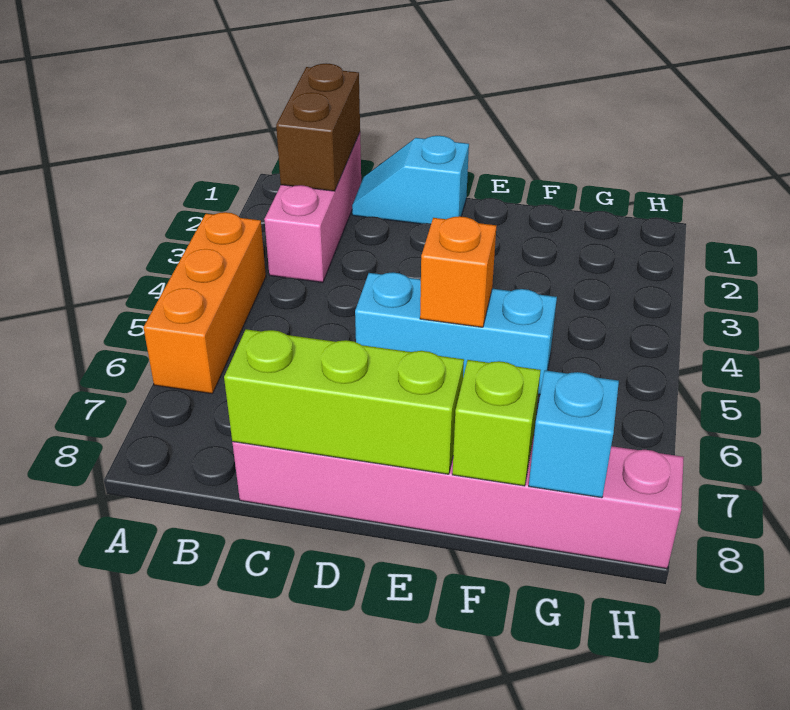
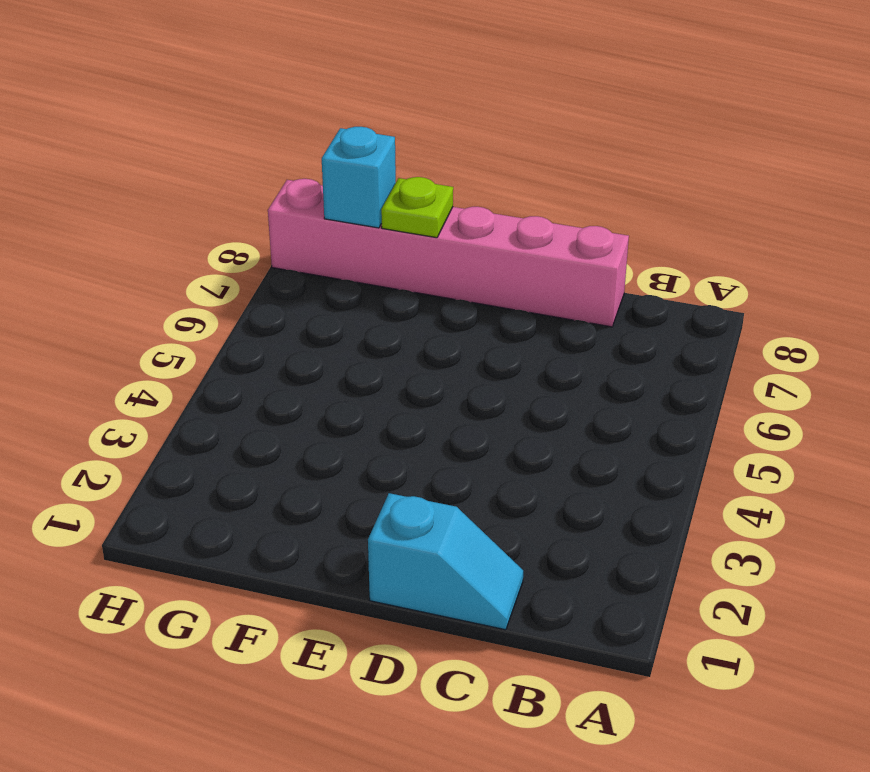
lime plate F8 level 2 -> lime brick F8 level 2
none -> orange brick A4:A6 level 1
none -> pink brick B1:B3 level 1

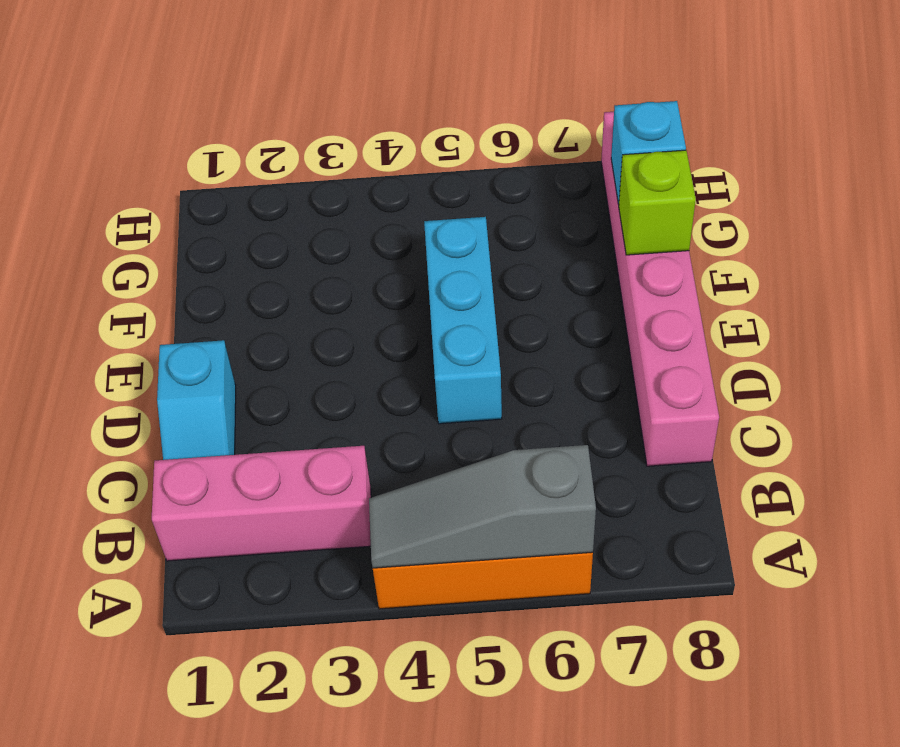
grey slope A4:A6 level 2 top 6 -> none
none -> brown brick B1:B2 level 2
none -> lime brick C8:E8 level 2

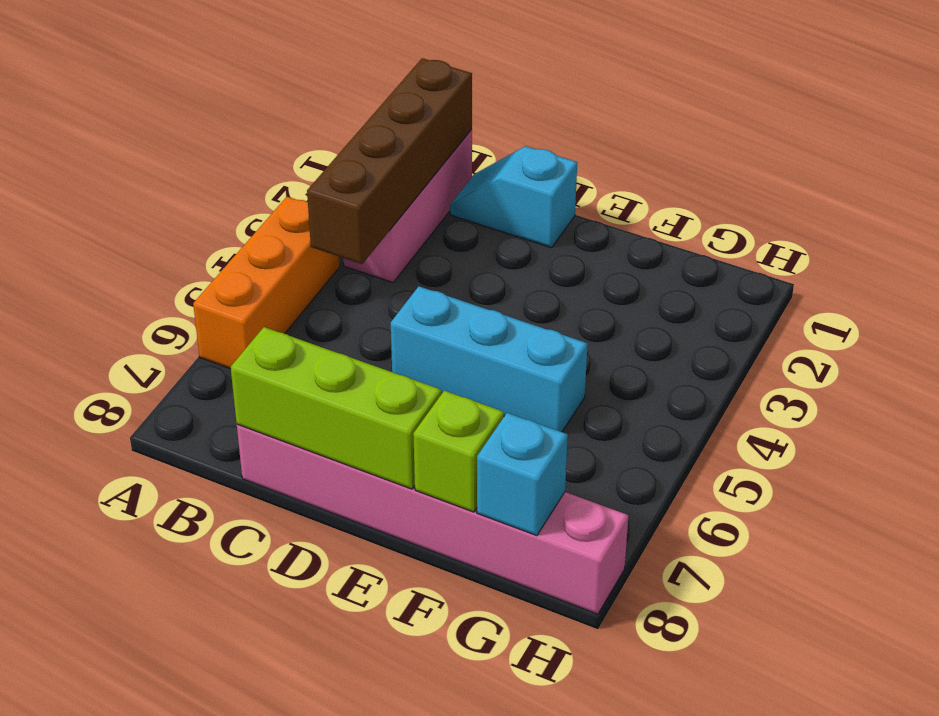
brown brick B1:B4 level 2 -> brown brick B1:B2 level 2
none -> orange brick E5 level 2

